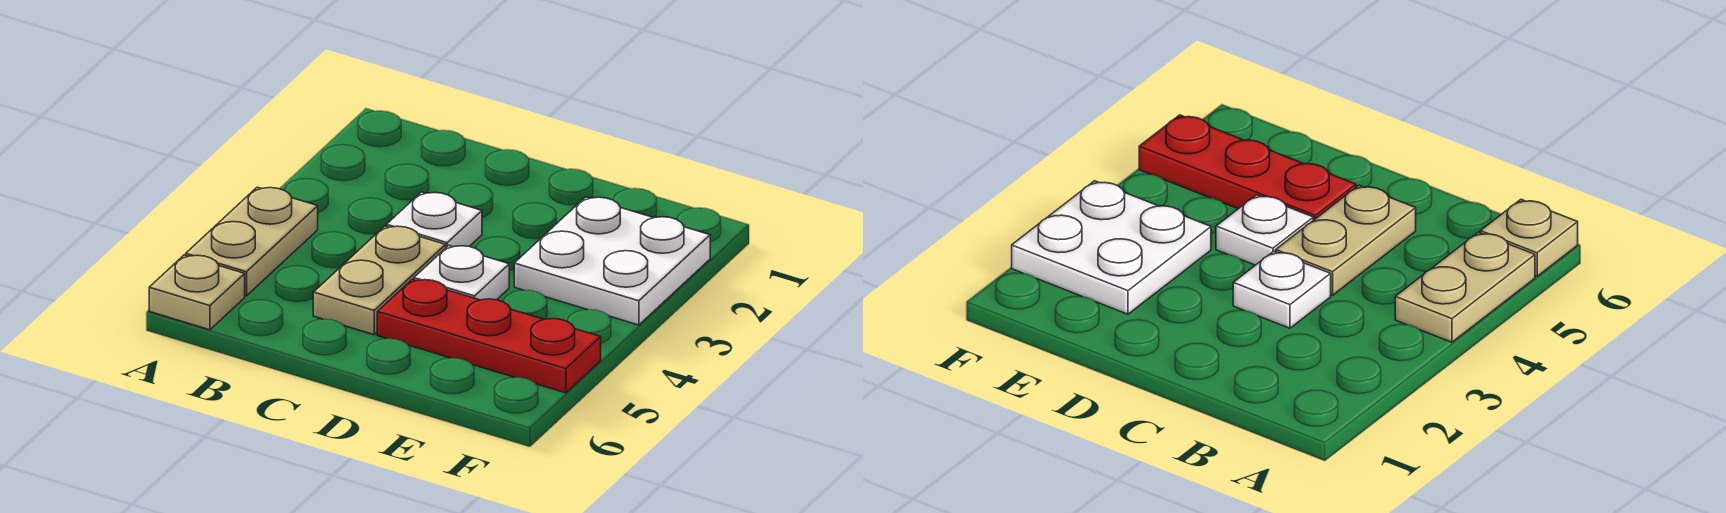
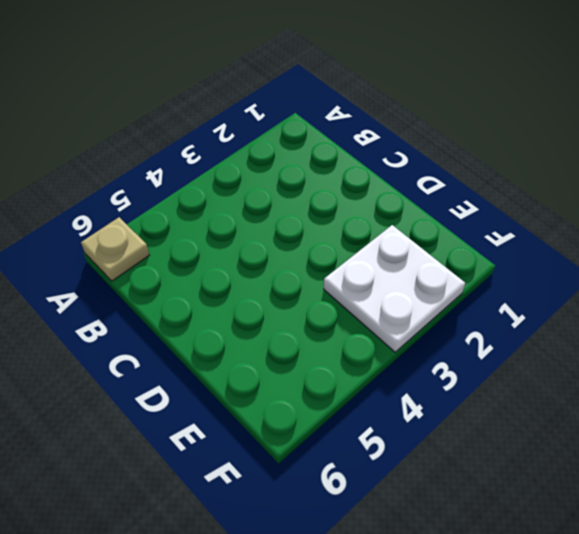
none -> tan plate A4:A5 level 1
none -> white plate C3 level 1

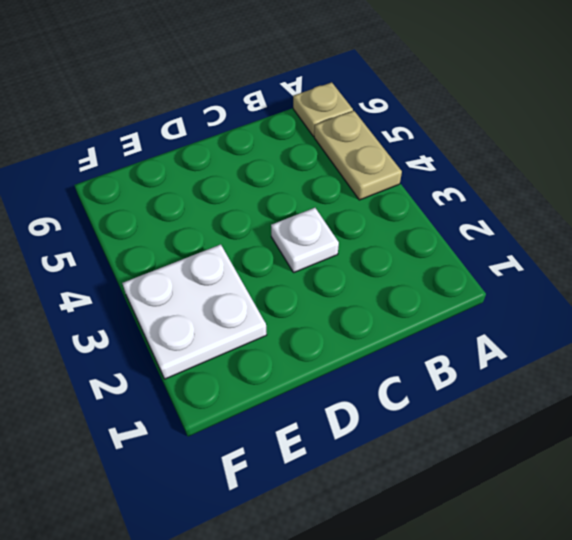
none -> tan plate C4:C5 level 1
none -> white plate D4 level 1

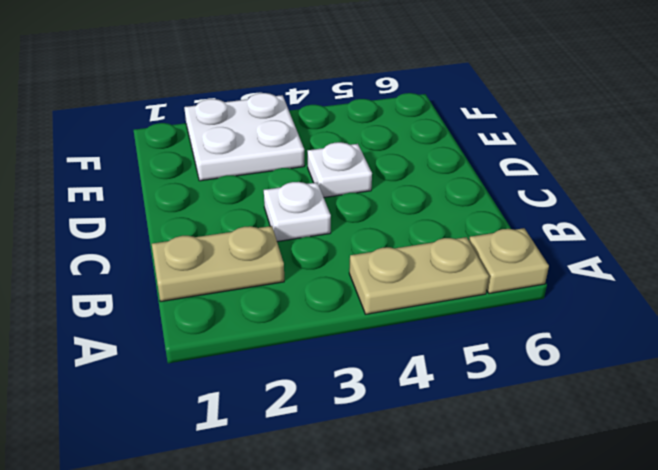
tan plate B1:B2 level 1 -> tan plate C4:C5 level 1
none -> red plate D5:F5 level 1

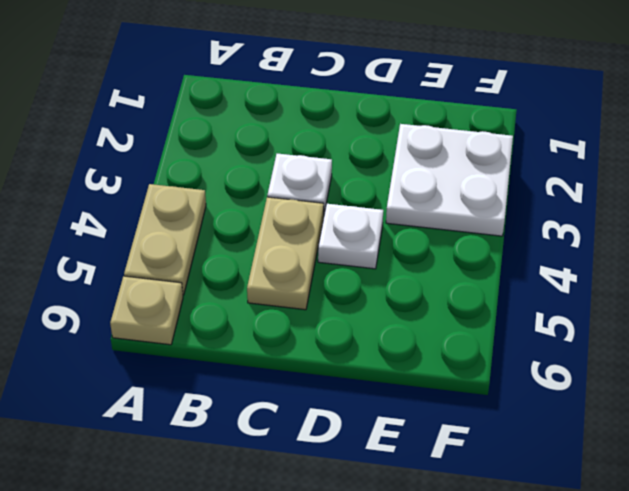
none -> red plate D5:F5 level 1

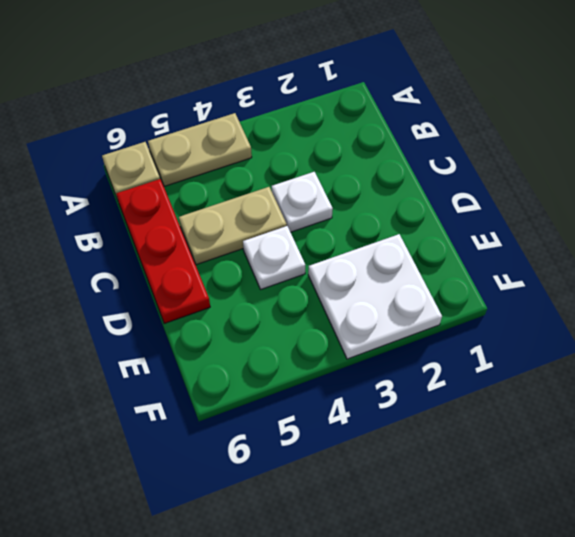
red plate B6:D6 level 1 -> red plate D5:F5 level 1

